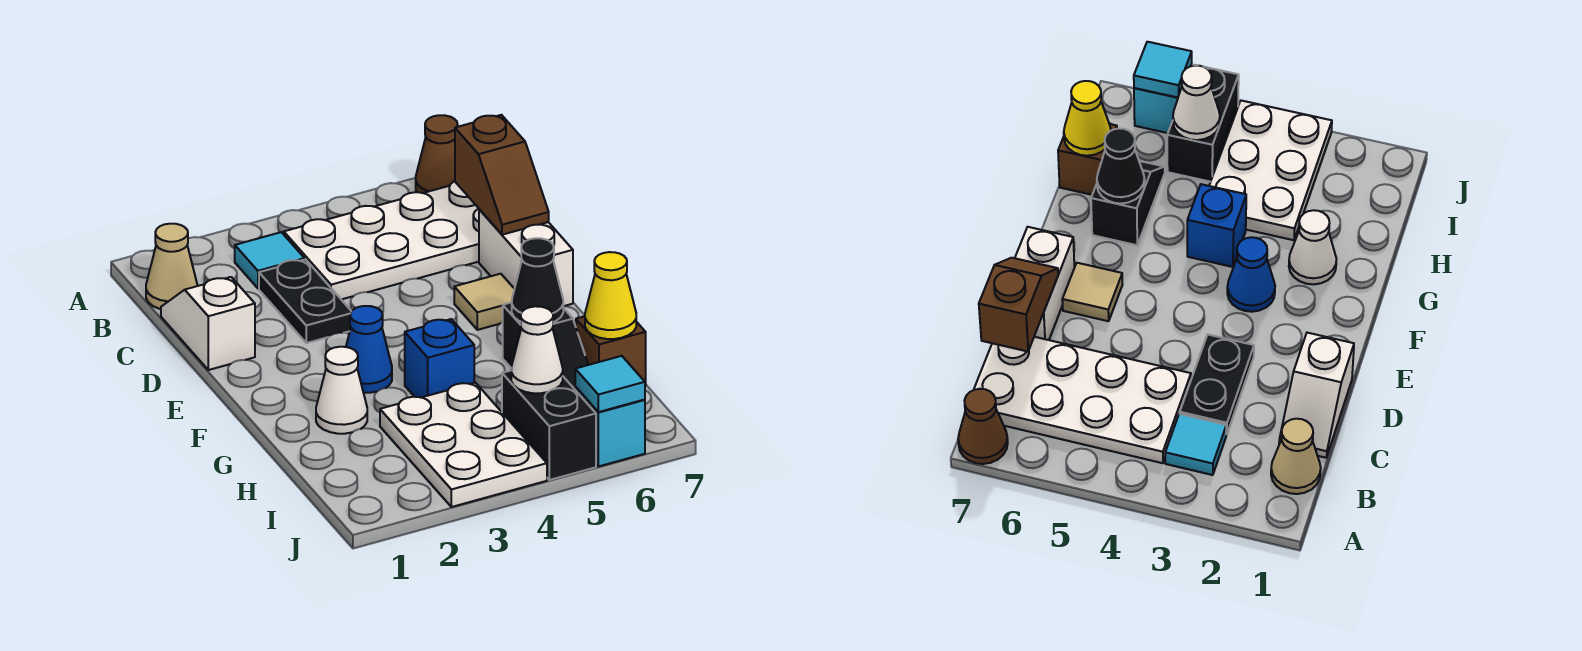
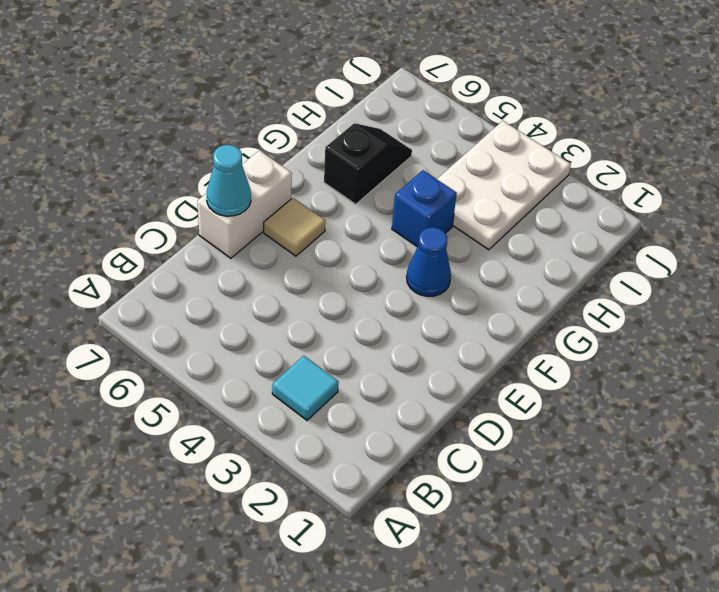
cyan cone D7 level 2 -> brown slope C7:D7 level 2 top C
none -> brown cone A7 level 1
none -> tan cone B1 level 1
none -> white plate B4:C7 level 1

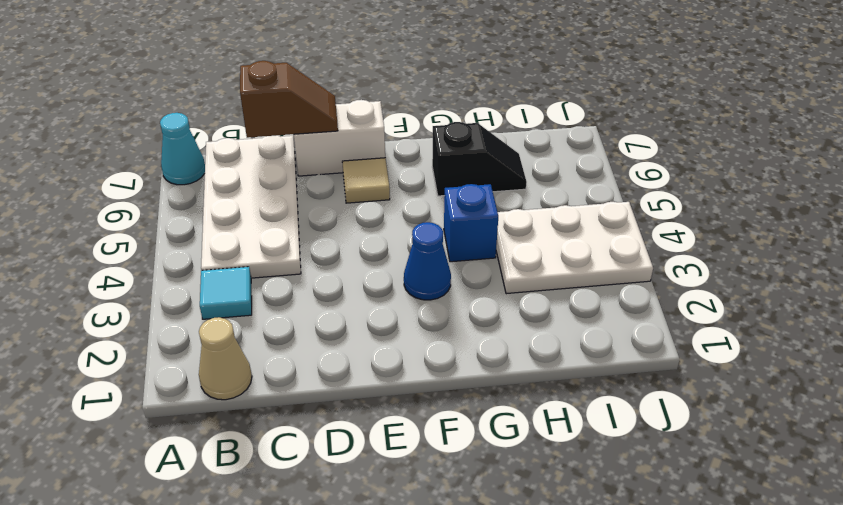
cyan cone A7 level 1 -> brown cone A7 level 1
none -> white slope C1:D1 level 1 top D
none -> black plate C3:D3 level 1
none -> white cone G2 level 1

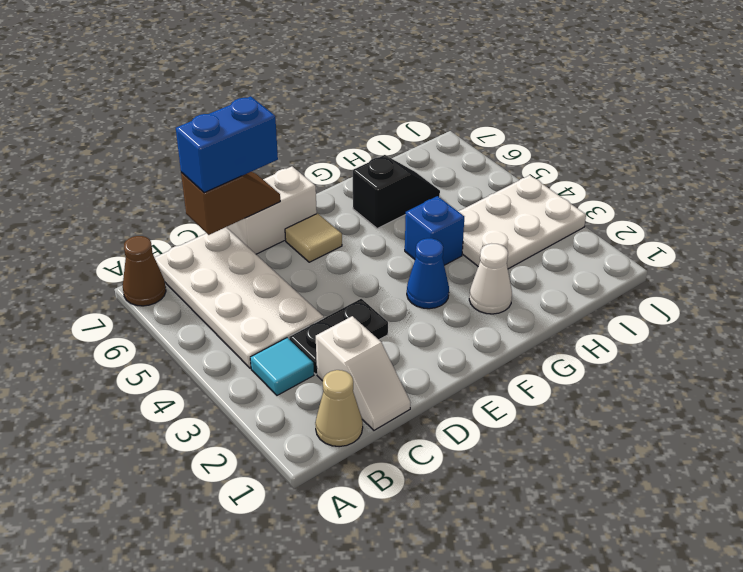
white slope C1:C2 level 1 top 2 -> white slope C1:D1 level 1 top D
blue brick C7:D7 level 3 -> none
none -> brown brick H7 level 1
none -> black brick I5:J5 level 1
none -> cyan brick J6 level 1

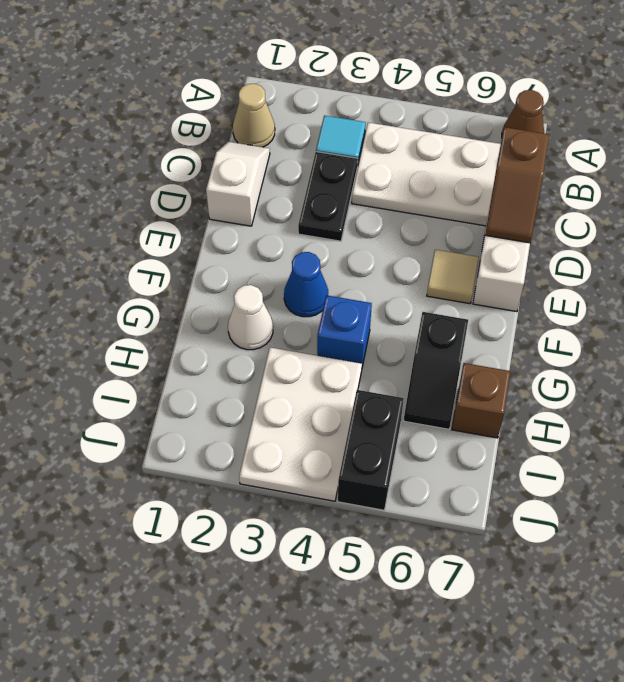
none -> cyan brick J6 level 1
none -> black cone G6 level 2
none -> yellow cone H7 level 2

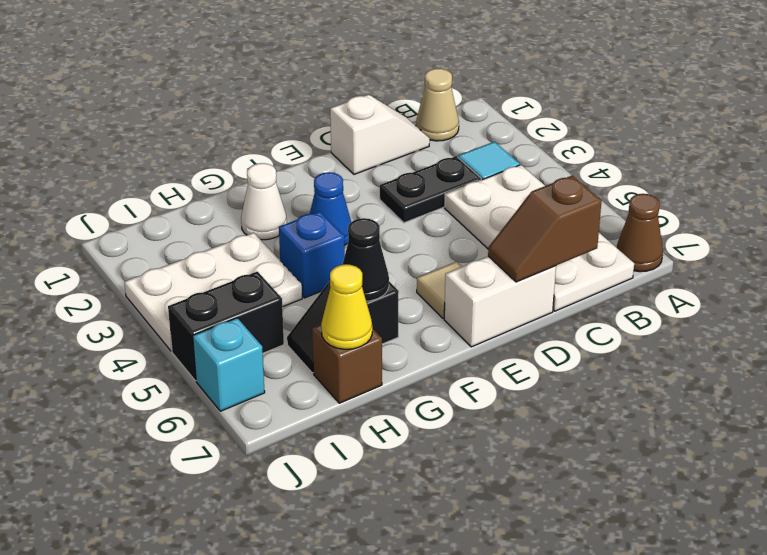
none -> white cone I5 level 2
none -> cyan tile J6 level 2

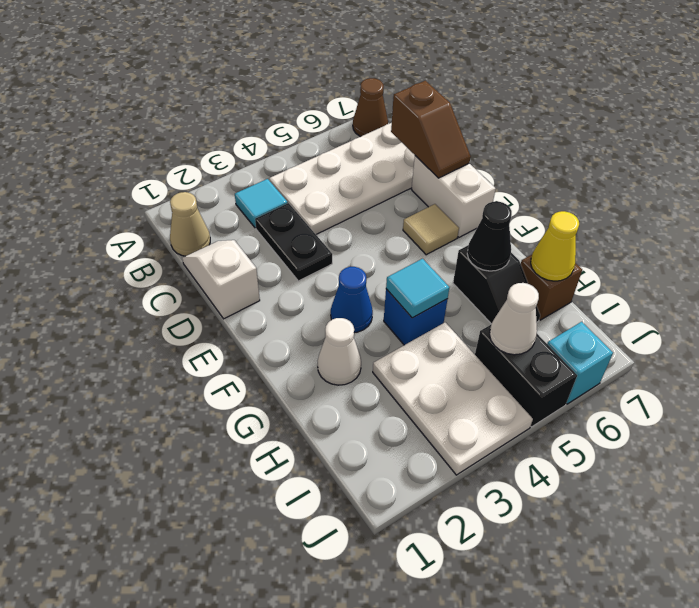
cyan tile G4 level 2 -> cyan tile J6 level 2

